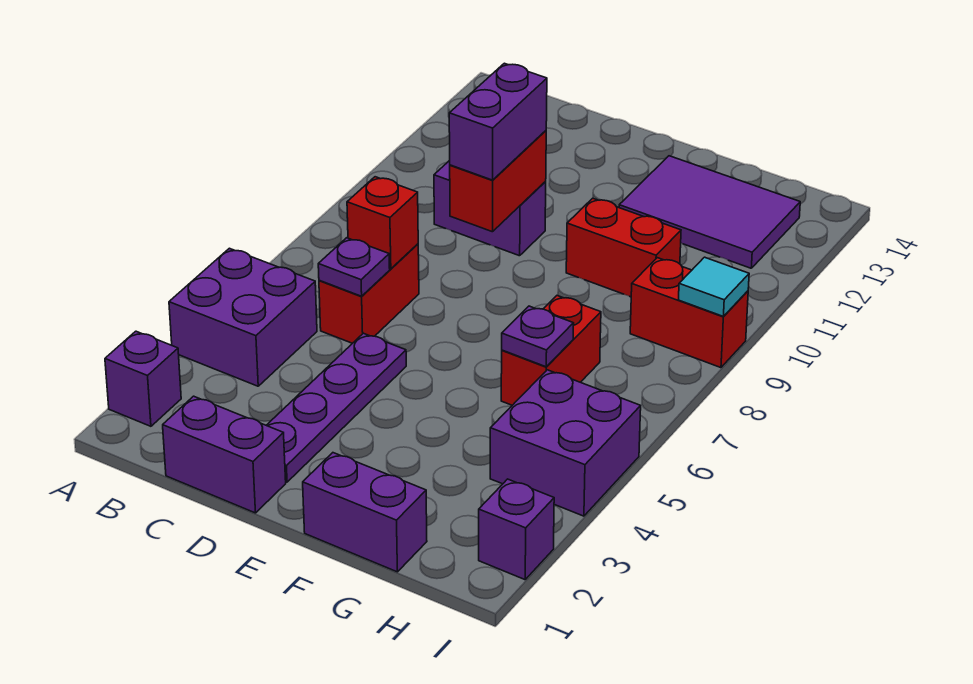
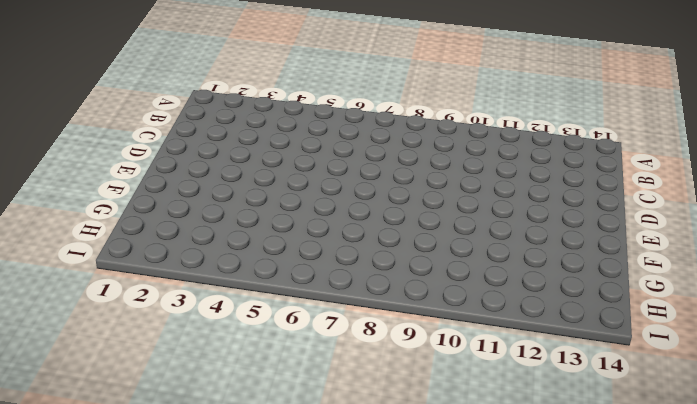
none -> purple brick A2 level 1
none -> purple brick A4:B5 level 1
none -> purple brick C1:D1 level 1

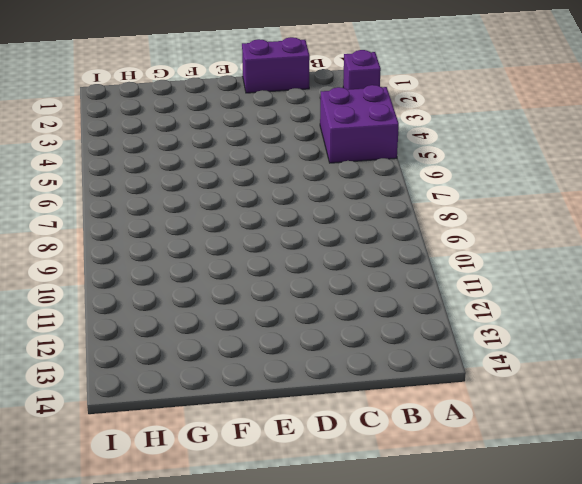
none -> red brick C6:C7 level 1
none -> purple brick C10:D10 level 1
none -> purple plate D2:D5 level 1

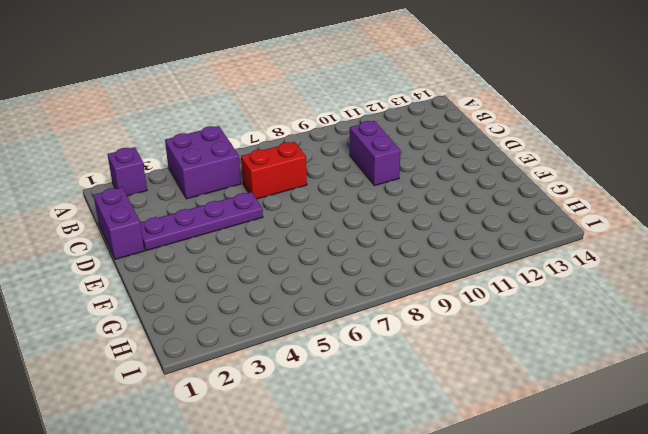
none -> purple brick F1:G1 level 1
none -> red brick F10:G10 level 1
none -> purple tile F12:H13 level 1

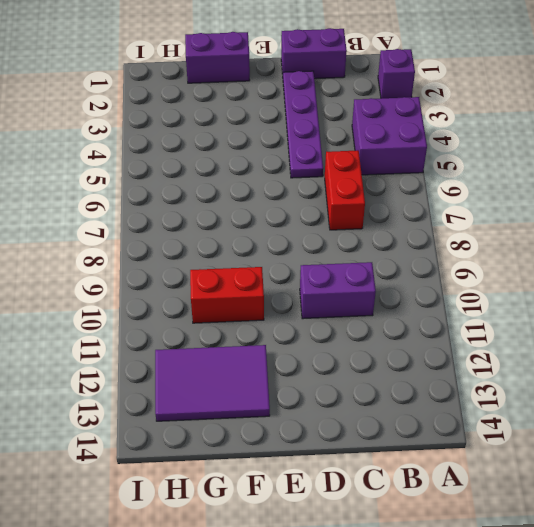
none -> red brick G6:G7 level 1
none -> purple brick H4:I5 level 1
none -> red brick H9:I9 level 1

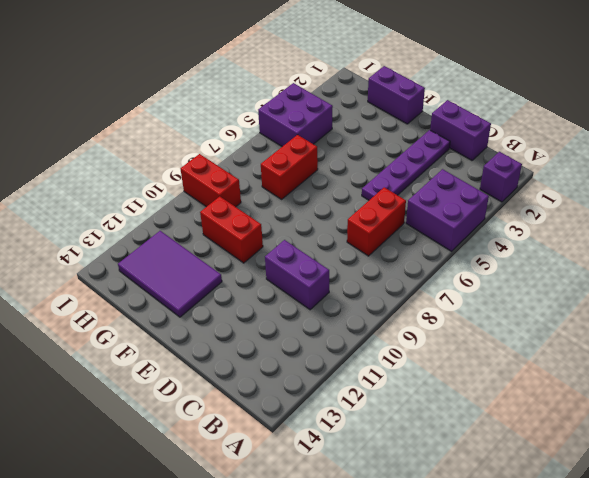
none -> purple brick I2 level 1
none -> purple plate C6 level 2
none -> red brick C7 level 2

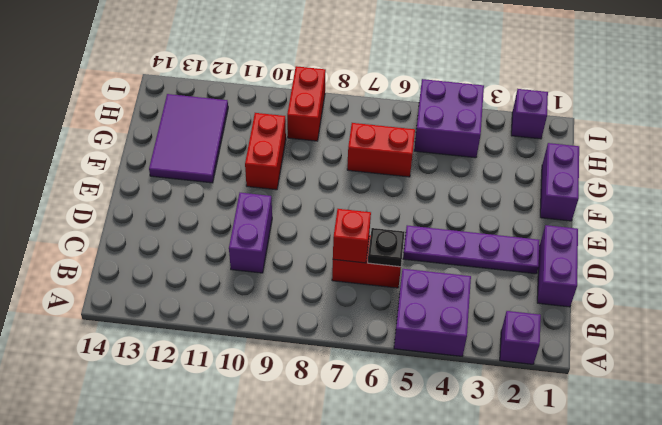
black plate C6 level 2 -> purple plate C6 level 2
none -> red brick D9:D10 level 2
none -> purple plate G6 level 2
none -> cyan tile I9 level 2

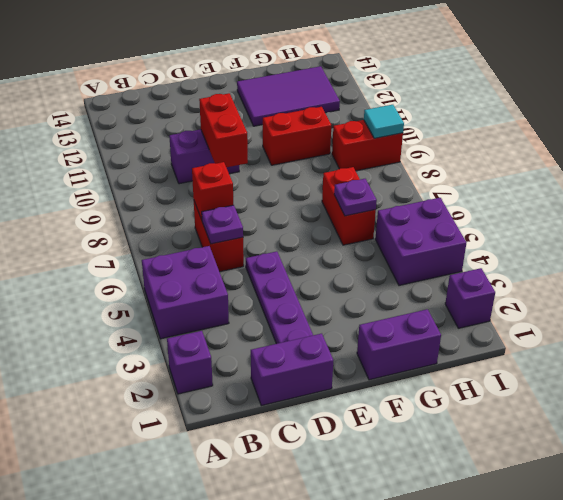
none -> purple brick D9:D10 level 3

